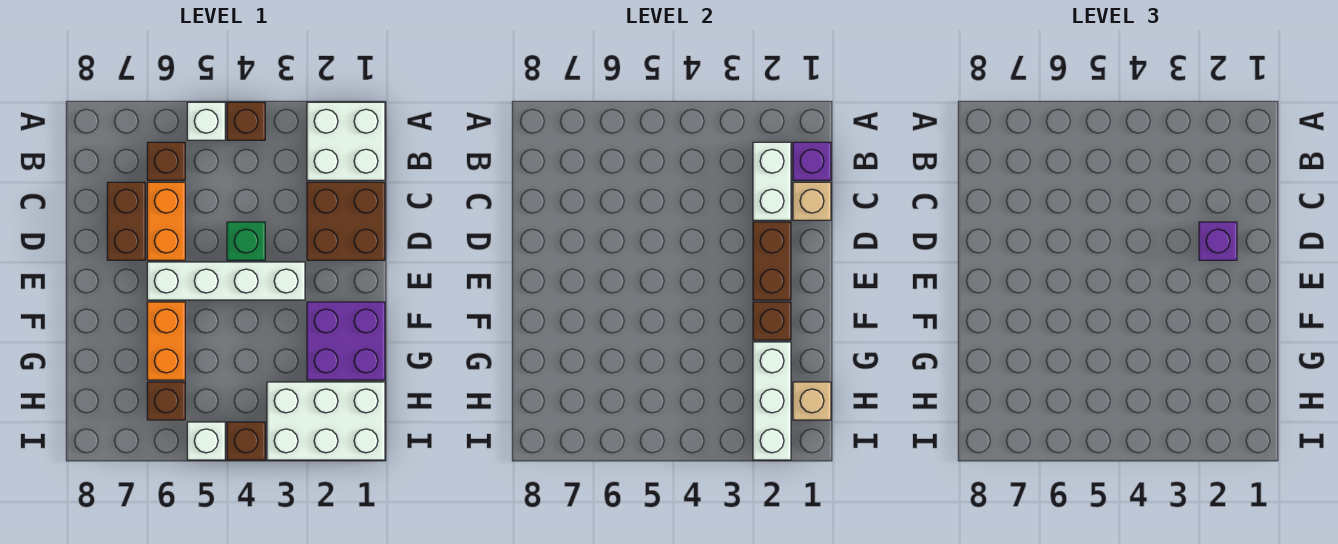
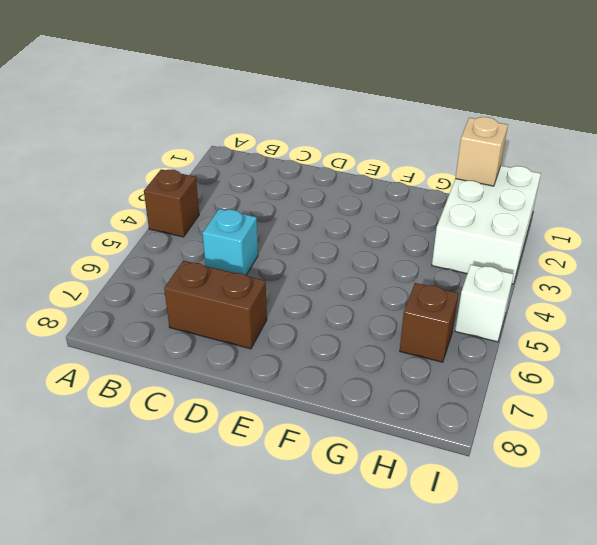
cyan brick C5 level 1 -> none
none -> white brick A1:B2 level 1
none -> white brick A5 level 1
none -> brown brick B6 level 1

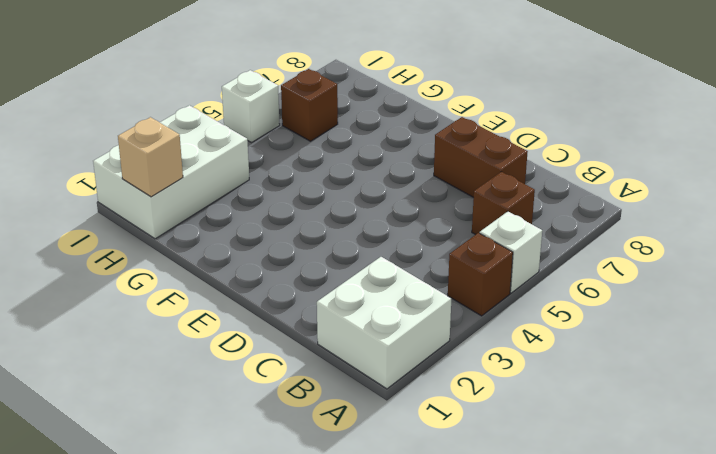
none -> brown brick C1:D2 level 1
none -> orange brick C6:D6 level 1
none -> green brick D4 level 1

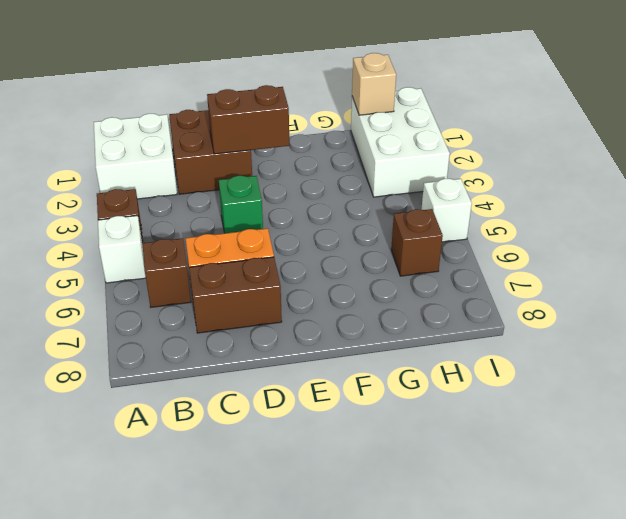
none -> white brick E3:E6 level 1
none -> purple brick F1:G2 level 1
none -> orange brick F6:G6 level 1

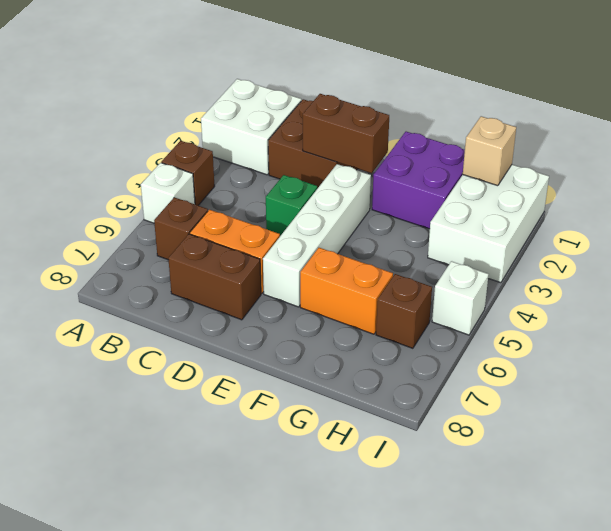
none -> brown brick I4 level 1
none -> purple brick B1 level 2
none -> white brick B2:C2 level 2

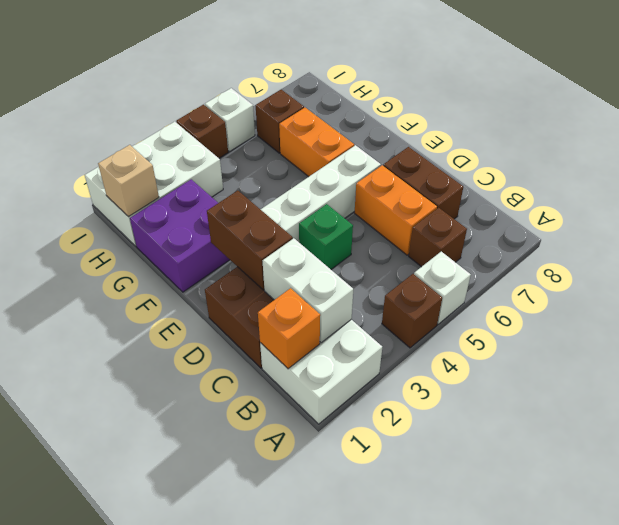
orange brick B1 level 2 -> purple brick B1 level 2
none -> tan brick C1 level 2
none -> brown brick F2 level 2
none -> white brick G2:I2 level 2

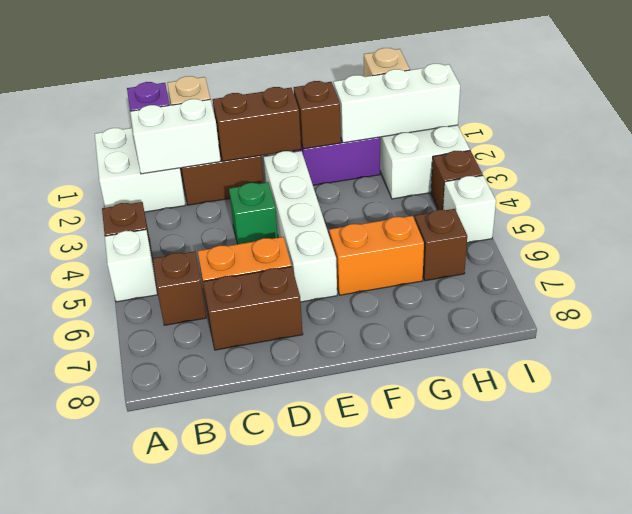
none -> purple brick D2 level 3

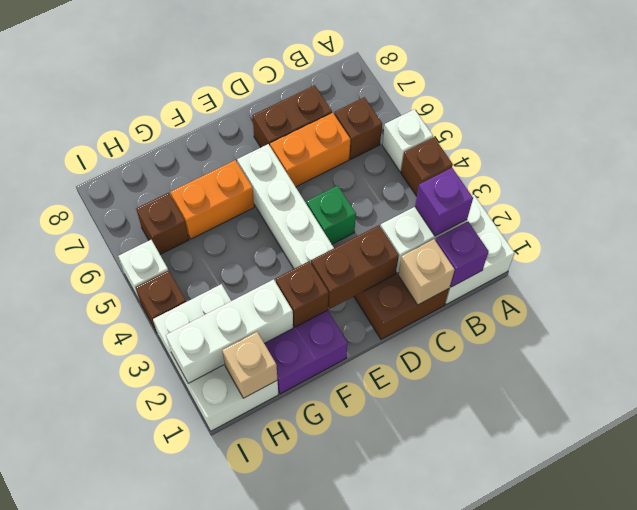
purple brick B2 level 3 -> purple brick D2 level 3

